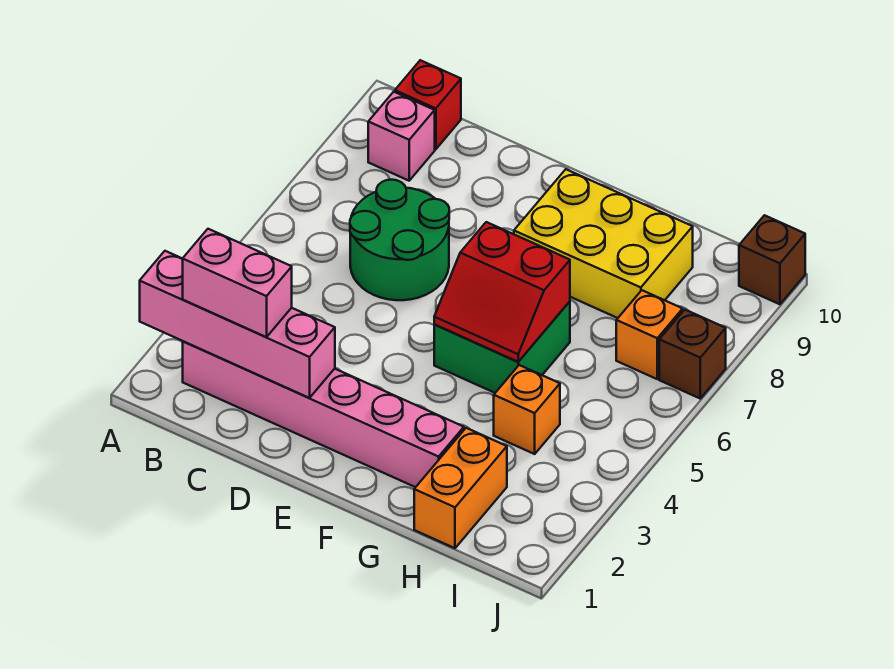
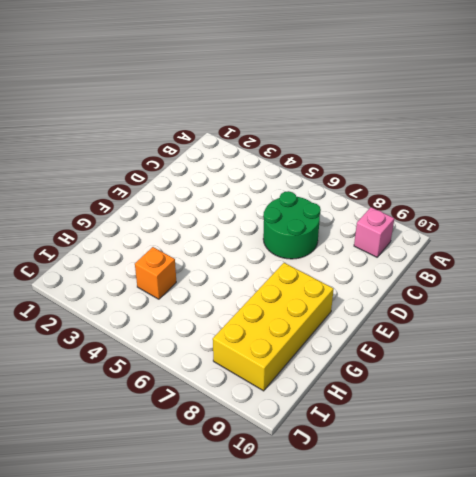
yellow brick F8:I9 level 1 -> yellow brick F8:H9 level 1
none -> pink brick B2:G2 level 1
none -> red brick B10 level 1
none -> green brick F5:G6 level 1

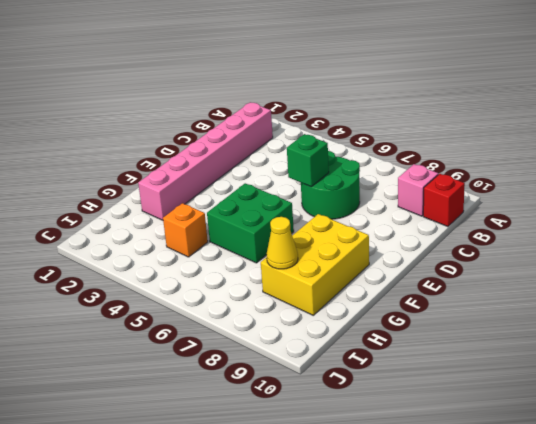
green brick D6 level 2 -> none
yellow cone H8 level 2 -> none
none -> orange brick H1:H2 level 1
none -> orange brick I7 level 1
none -> brown brick J7 level 1

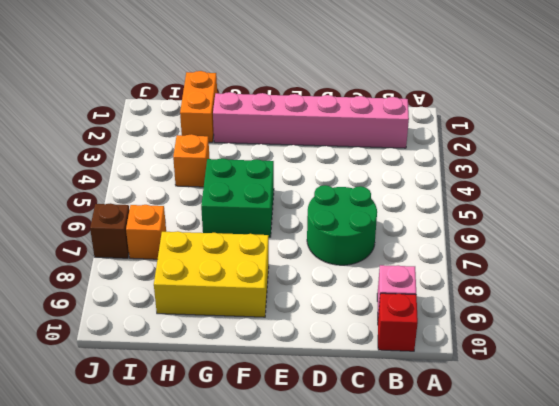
none -> brown brick J10 level 1
none -> pink brick A2:D2 level 2
none -> red slope F5:G6 level 2 top 6

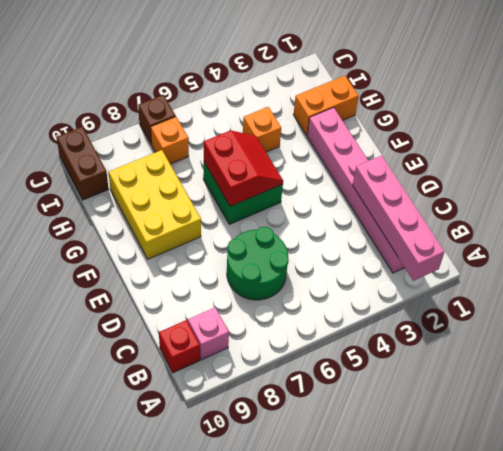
brown brick I10:J10 level 1 -> brown brick J10 level 1
none -> pink brick B2:C2 level 3

